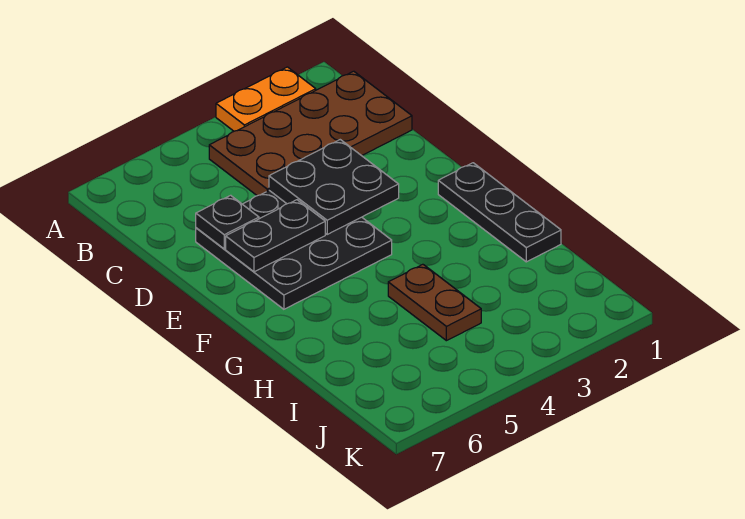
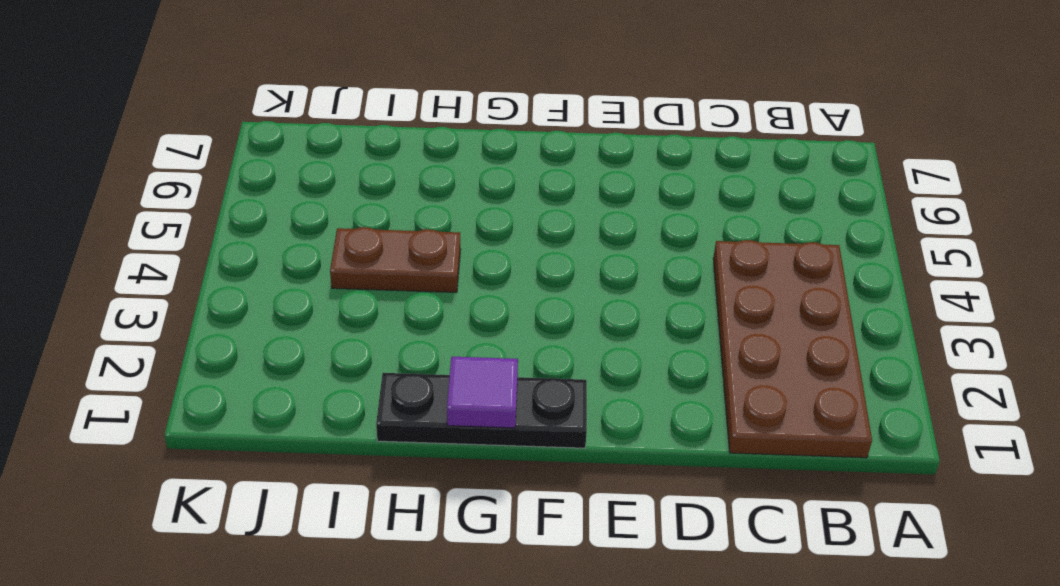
purple tile G1 level 2 -> none
none -> orange plate A2:A3 level 1
none -> black plate D4:F6 level 1

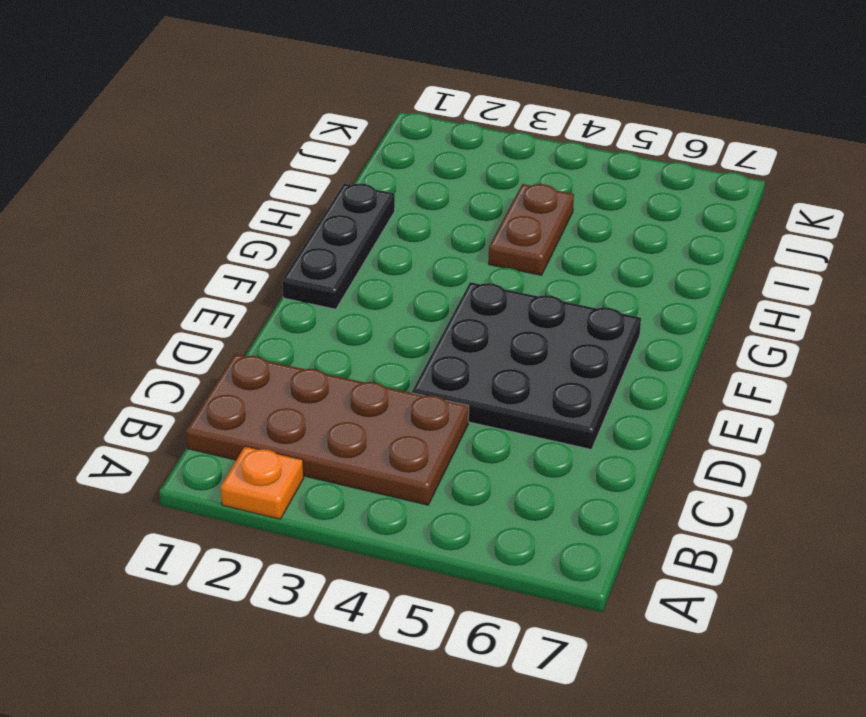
orange plate A2 level 1 -> orange plate A2:A3 level 1
none -> black plate D3:E4 level 2
none -> black plate D6 level 2

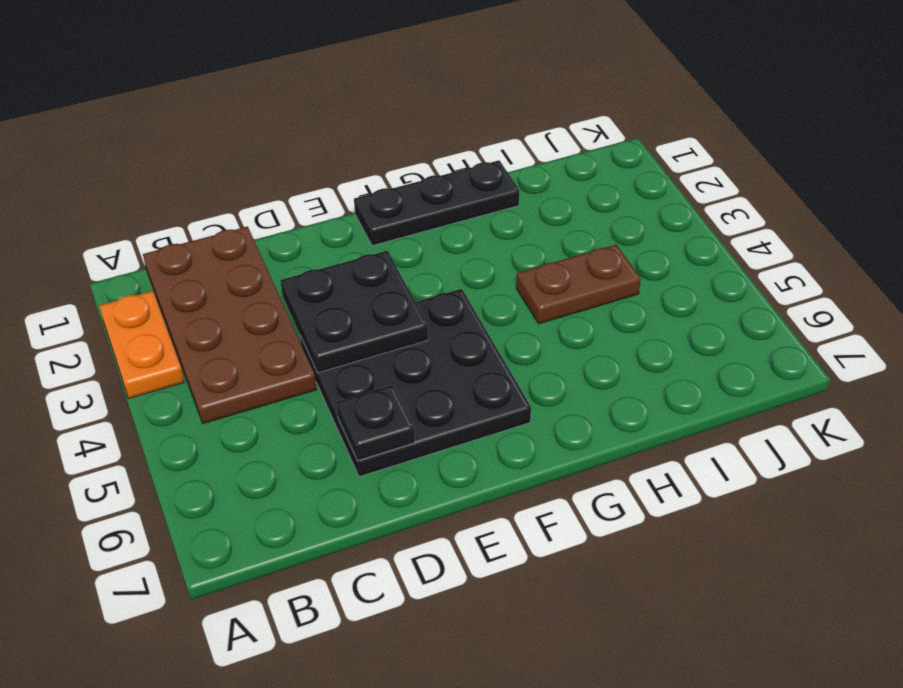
none -> black plate E5:E6 level 2

